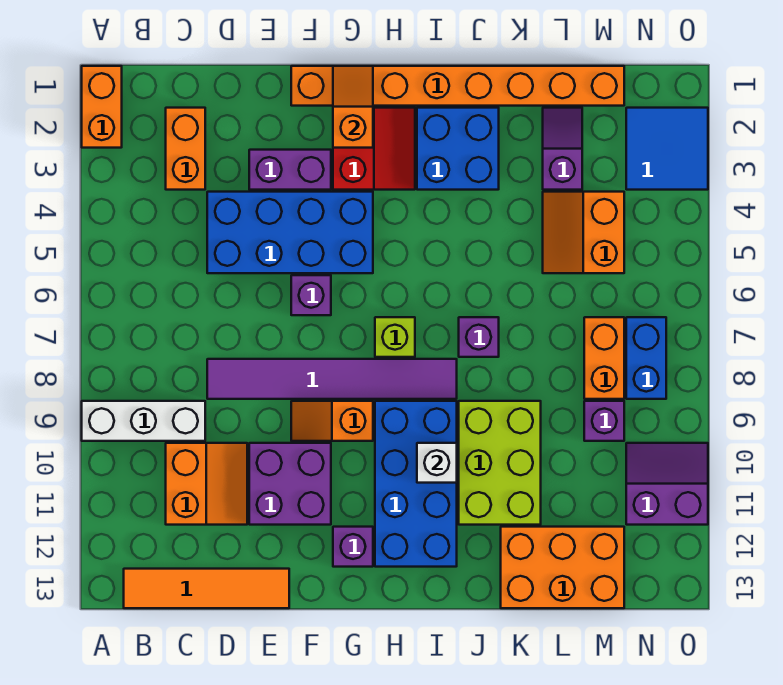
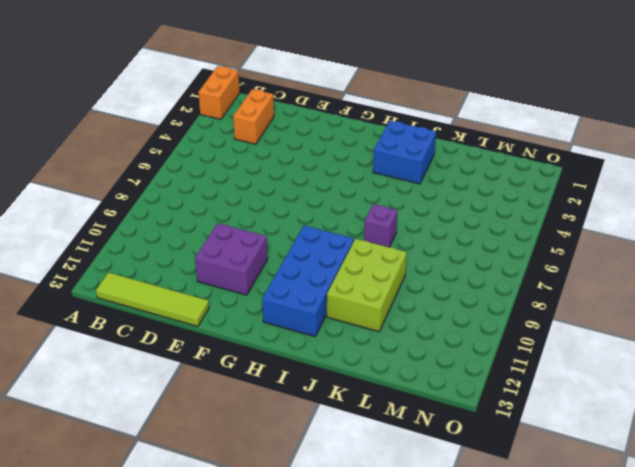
lime tile B13:E13 level 1 -> orange tile B13:E13 level 1
none -> white brick A9:C9 level 1
none -> orange slope C10:D11 level 1 top C
none -> blue brick D4:G5 level 1

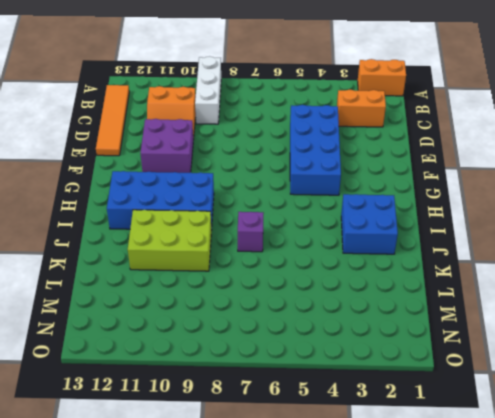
none -> purple tile D8:I8 level 1
none -> purple brick E3:F3 level 1
none -> orange brick F1:M1 level 1

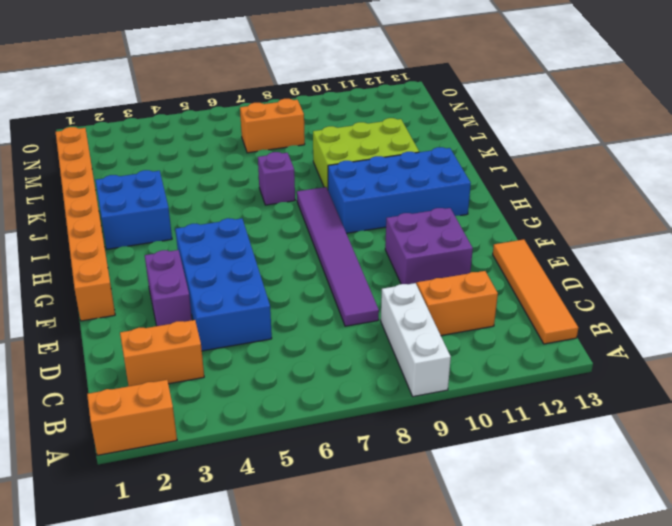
none -> purple brick F6 level 1
none -> orange slope F9:G9 level 1 top G
none -> red slope G2:H3 level 1 top G

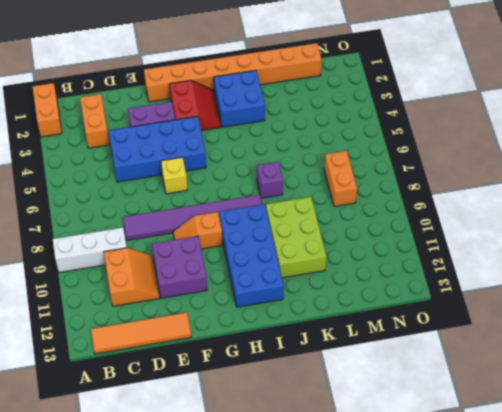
yellow brick F6 level 1 -> purple brick F6 level 1
none -> purple brick G12 level 1
none -> lime brick H7 level 1
none -> orange brick K12:M13 level 1

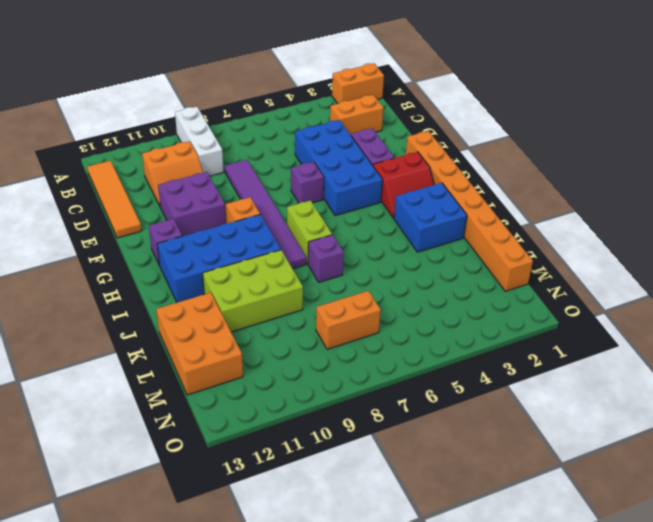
lime brick H7:I7 level 1 -> lime brick H7 level 1
none -> purple slope L2:L3 level 1 top 3
none -> orange slope L4:M5 level 1 top M
none -> purple brick M9 level 1

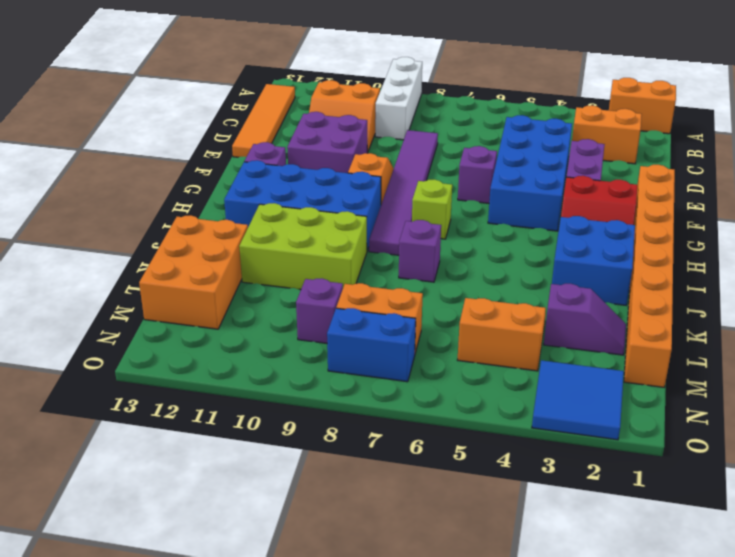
none -> purple slope N10:O11 level 1 top 11
none -> orange slope G1:G2 level 2 top 2
none -> white brick I10 level 2

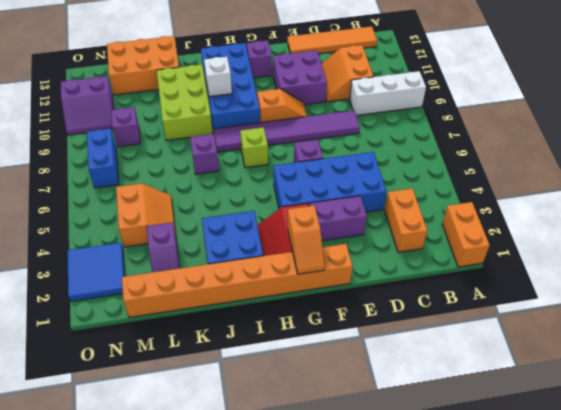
none -> orange brick M7:M8 level 1

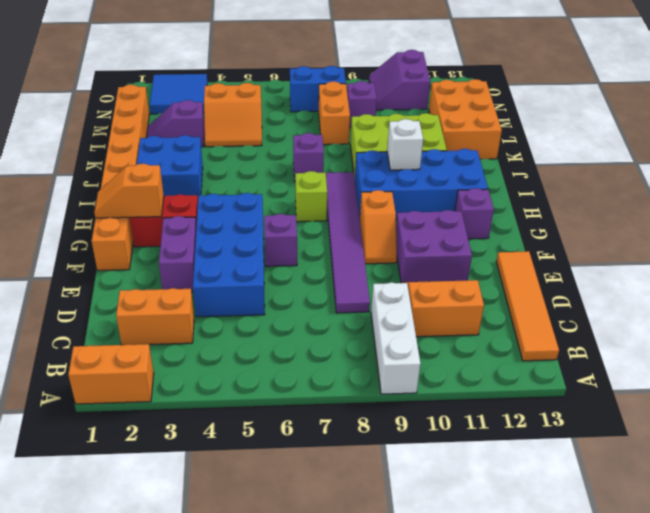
orange brick L8:M8 level 1 -> orange brick M7:M8 level 1

